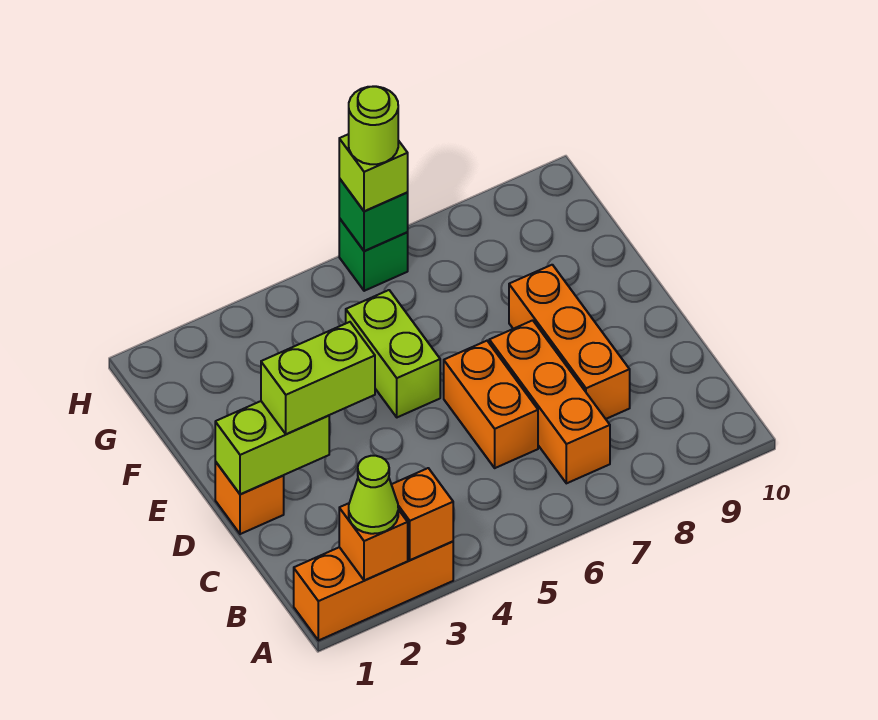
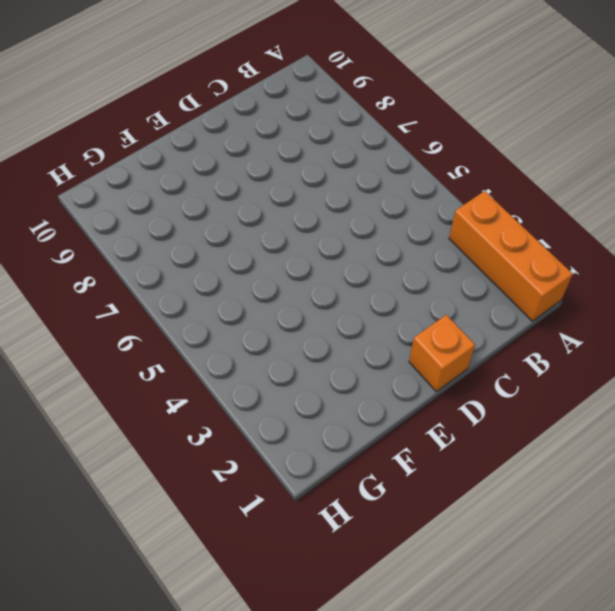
none -> orange brick B7:D7 level 1
none -> orange brick C6:D6 level 1
none -> orange brick C8:E8 level 1

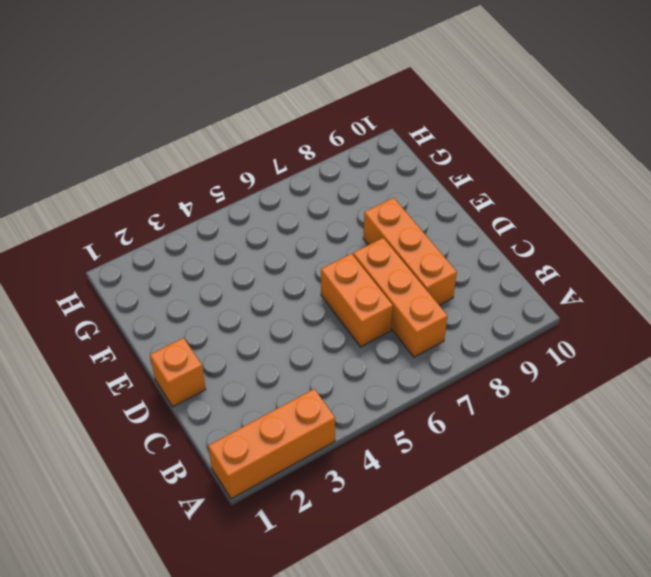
none -> lime brick E5:F5 level 1
none -> green brick H6 level 1
none -> orange brick A2 level 2

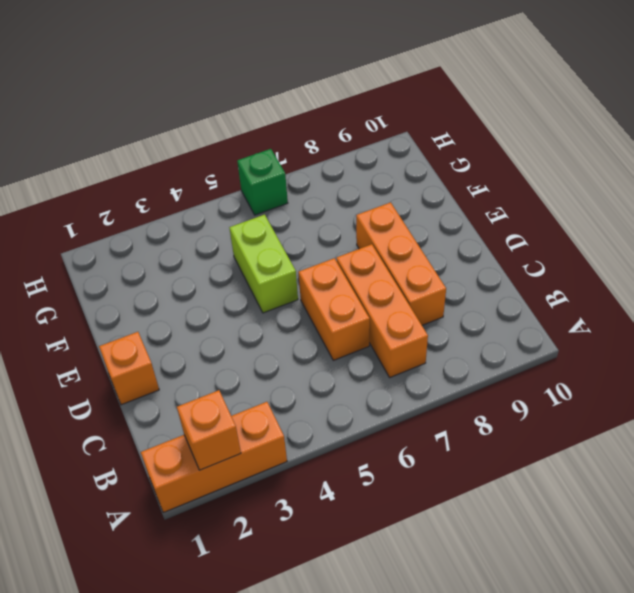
none -> orange brick A3 level 2
none -> lime brick D1:D2 level 2
none -> green brick H6 level 2

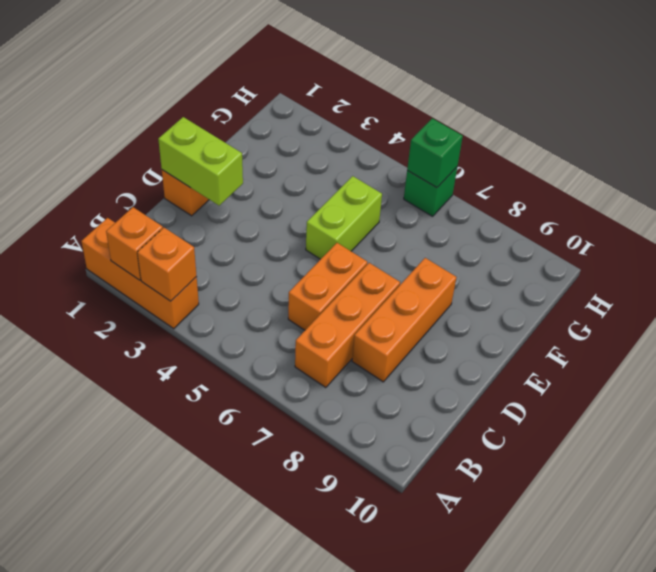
none -> lime cone A2 level 3
none -> lime brick D2:D3 level 3
none -> lime brick H6 level 3

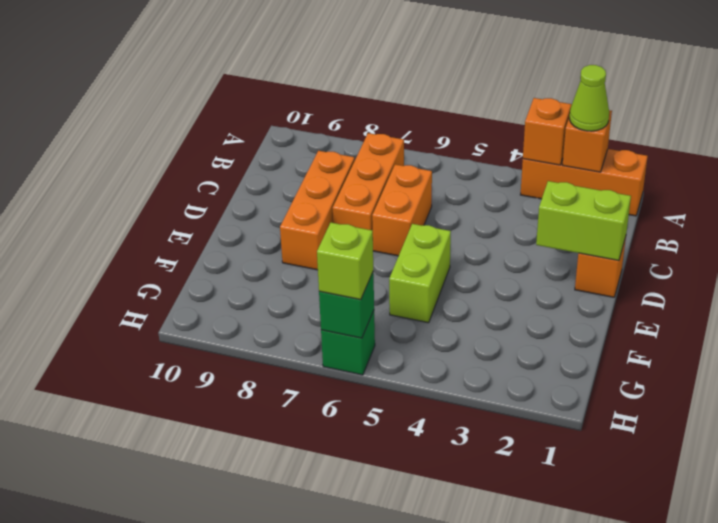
none -> lime brick D2:D3 level 3
none -> lime round brick H6 level 4

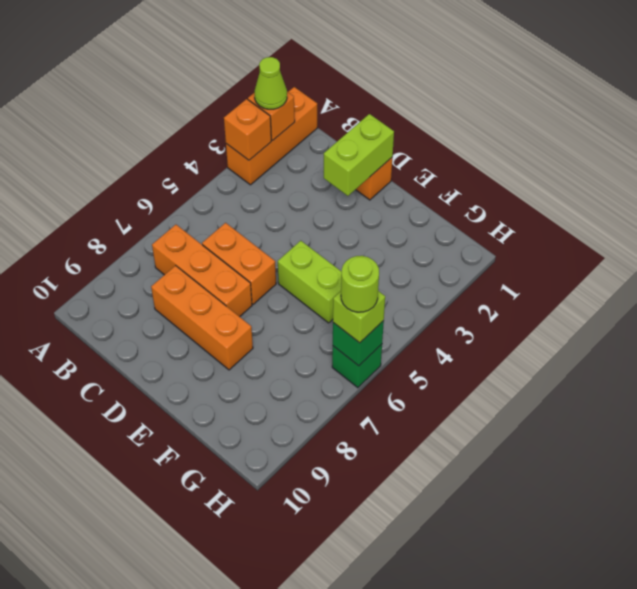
none -> lime brick D2:D3 level 3

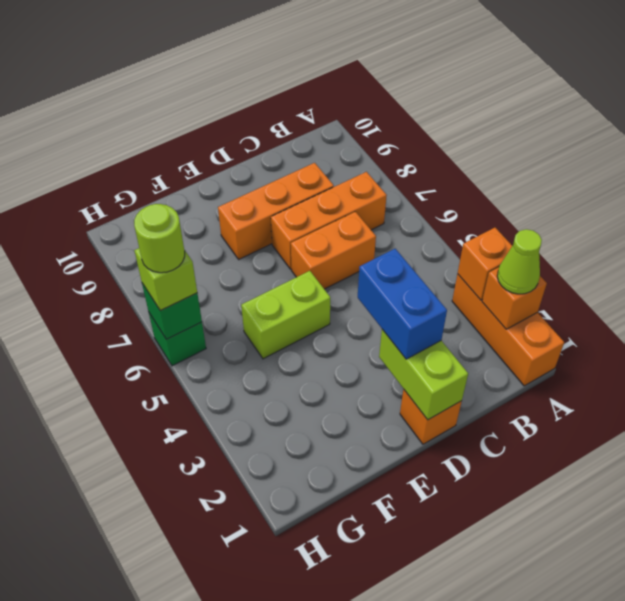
blue brick D2:D3 level 3 -> lime brick D2:D3 level 3

